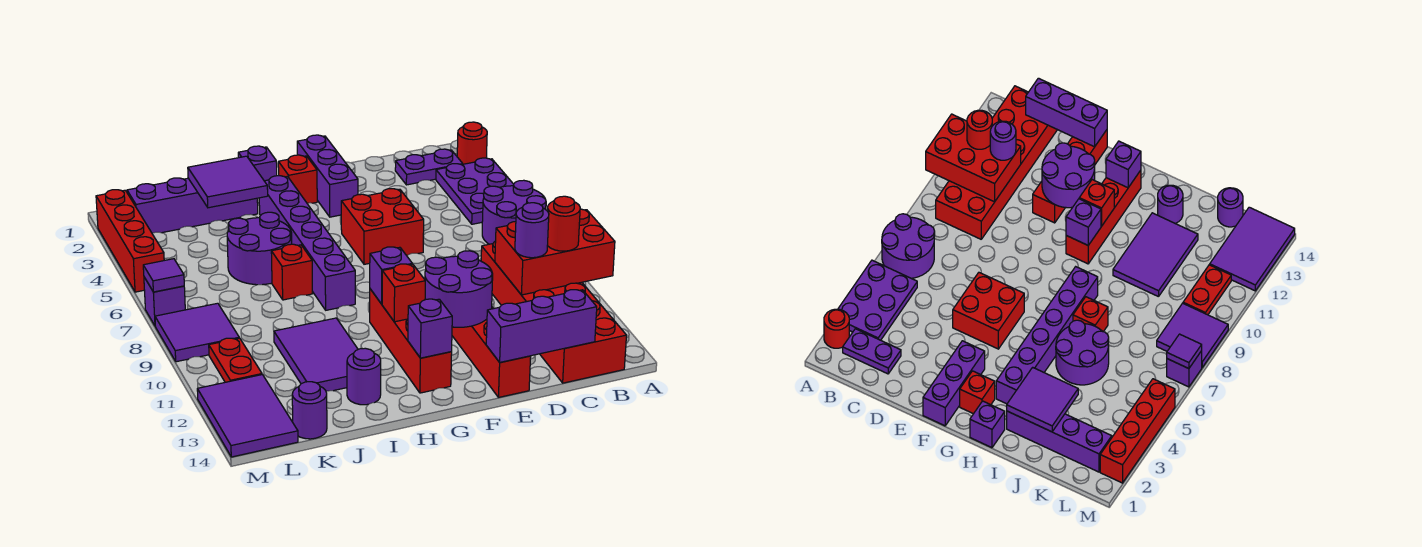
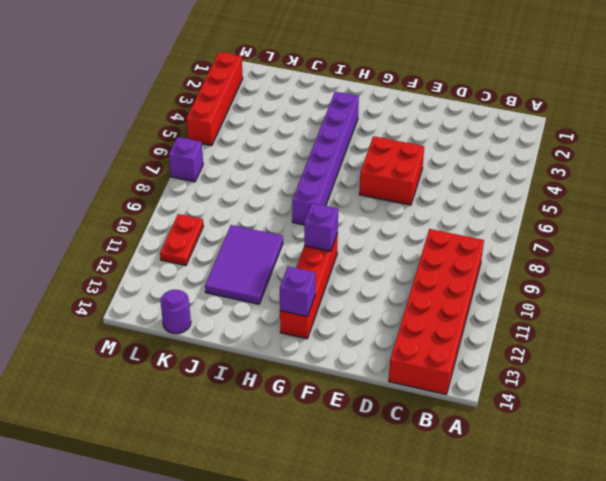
none -> red round brick A2 level 1
none -> purple plate A3:B5 level 1
none -> purple round brick A6:B7 level 1
none -> purple plate B2:C2 level 1

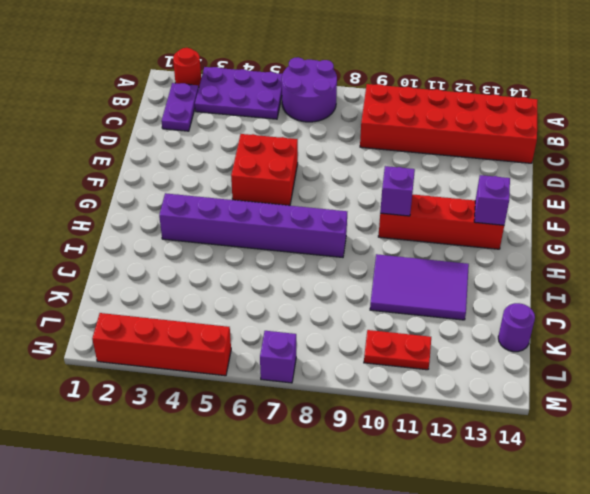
none -> red brick E11:E14 level 1
none -> purple brick F1:F3 level 1
none -> red brick G2 level 1
none -> purple brick H1 level 1

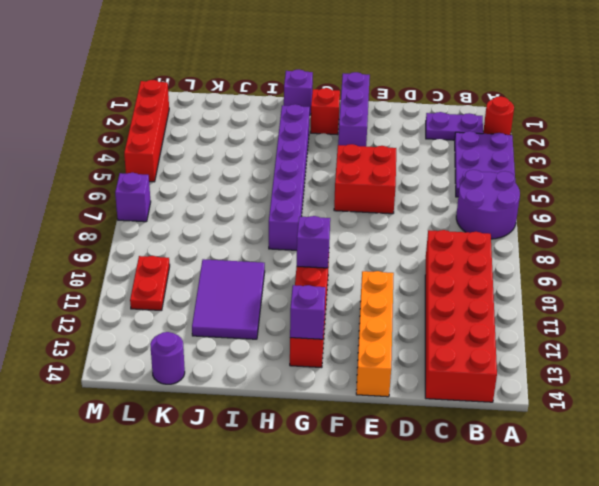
orange brick E11:E14 level 1 -> red brick E11:E14 level 1
none -> purple brick I2:L2 level 1
none -> purple round brick I5:J6 level 1
none -> red brick I7 level 1
none -> purple round brick I13 level 1

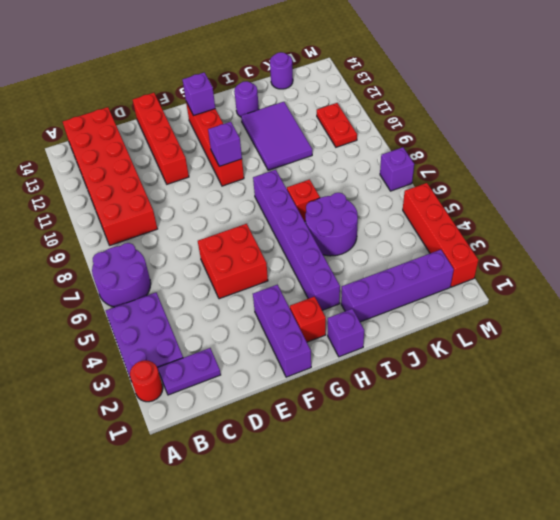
none -> purple tile L8:M9 level 1
none -> purple tile L12:M14 level 1
none -> red brick A10:C11 level 2
none -> purple brick C14:E14 level 2

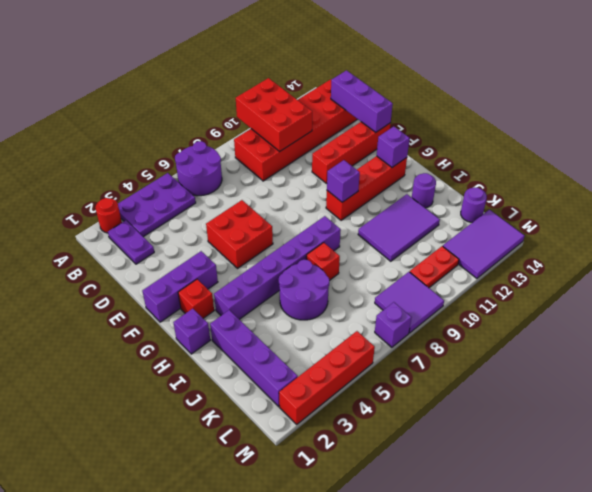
none -> purple round brick E11:F12 level 2
none -> red brick G11 level 2
none -> purple tile I2:J3 level 2
none -> purple tile M7 level 2

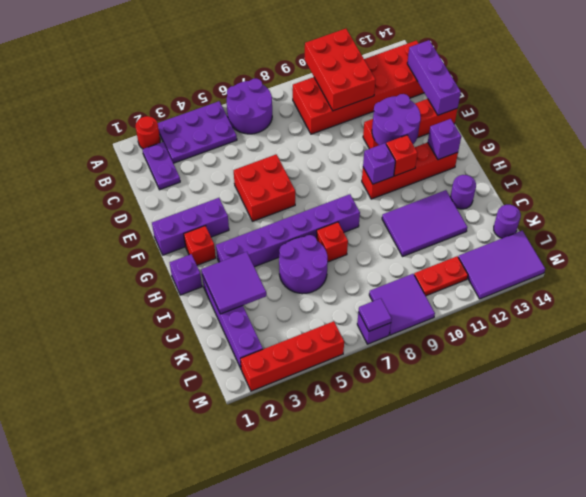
none -> red round brick B11 level 3
none -> purple round brick C11 level 3

